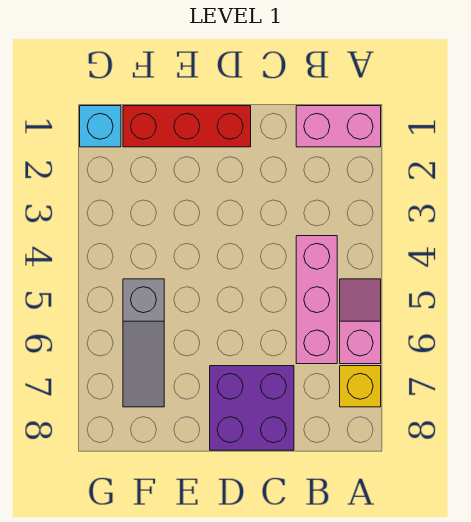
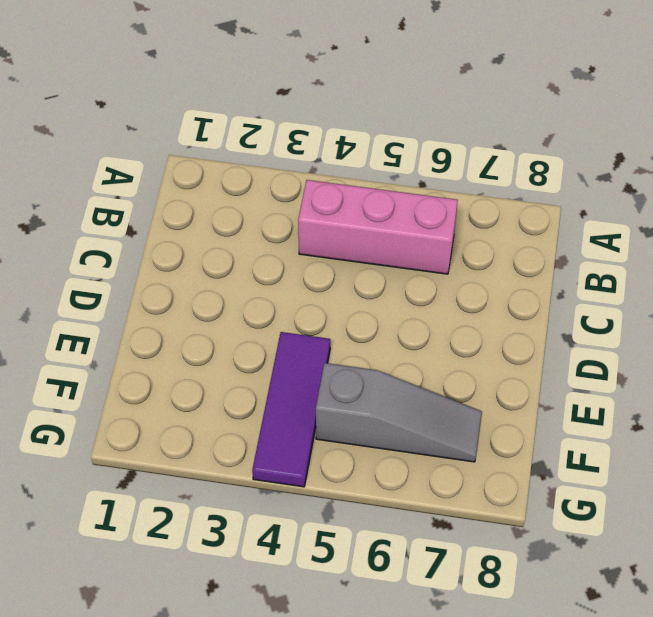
purple tile E4:G4 level 1 -> none
none -> pink brick A1:B1 level 1
none -> pink slope A5:A6 level 1 top 6

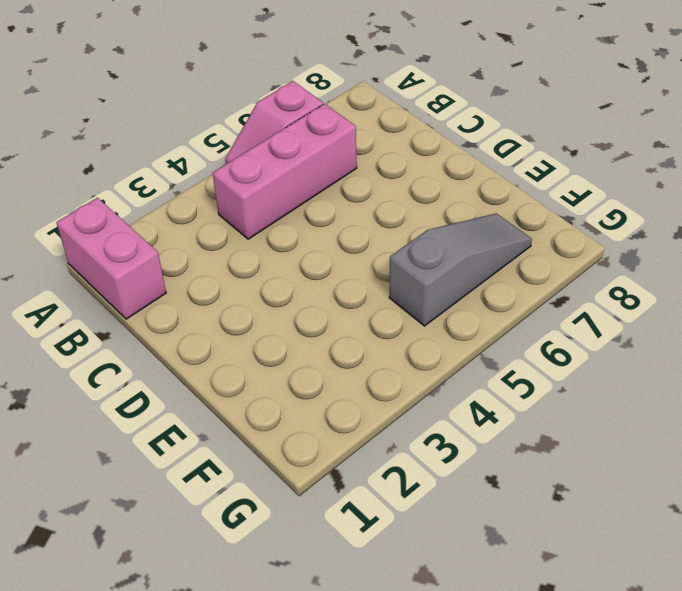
none -> yellow brick A7 level 1
none -> purple brick C7:D8 level 1

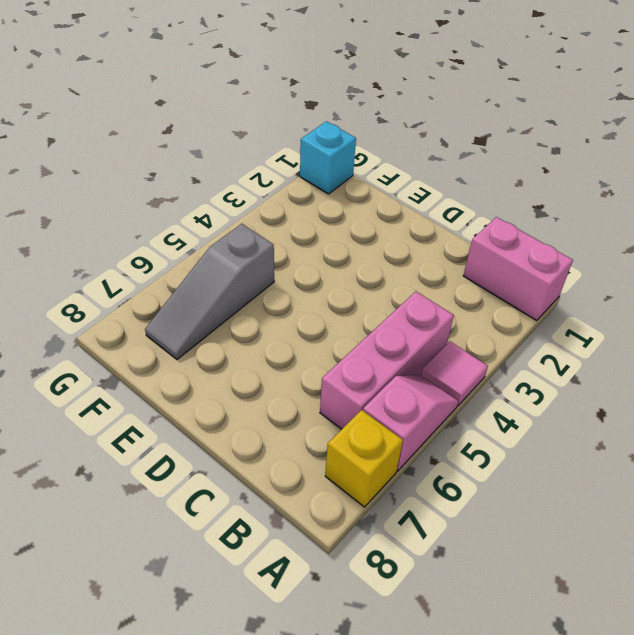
pink tile A4 level 1 -> none
none -> purple brick C7:D8 level 1
none -> red brick D1:F1 level 1

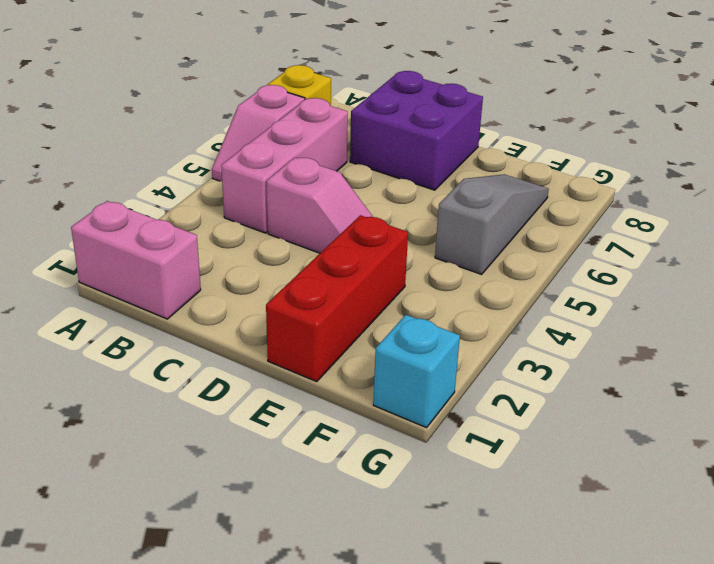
pink slope C4:D4 level 1 top C -> none
red brick E1:E3 level 1 -> red brick D1:F1 level 1

